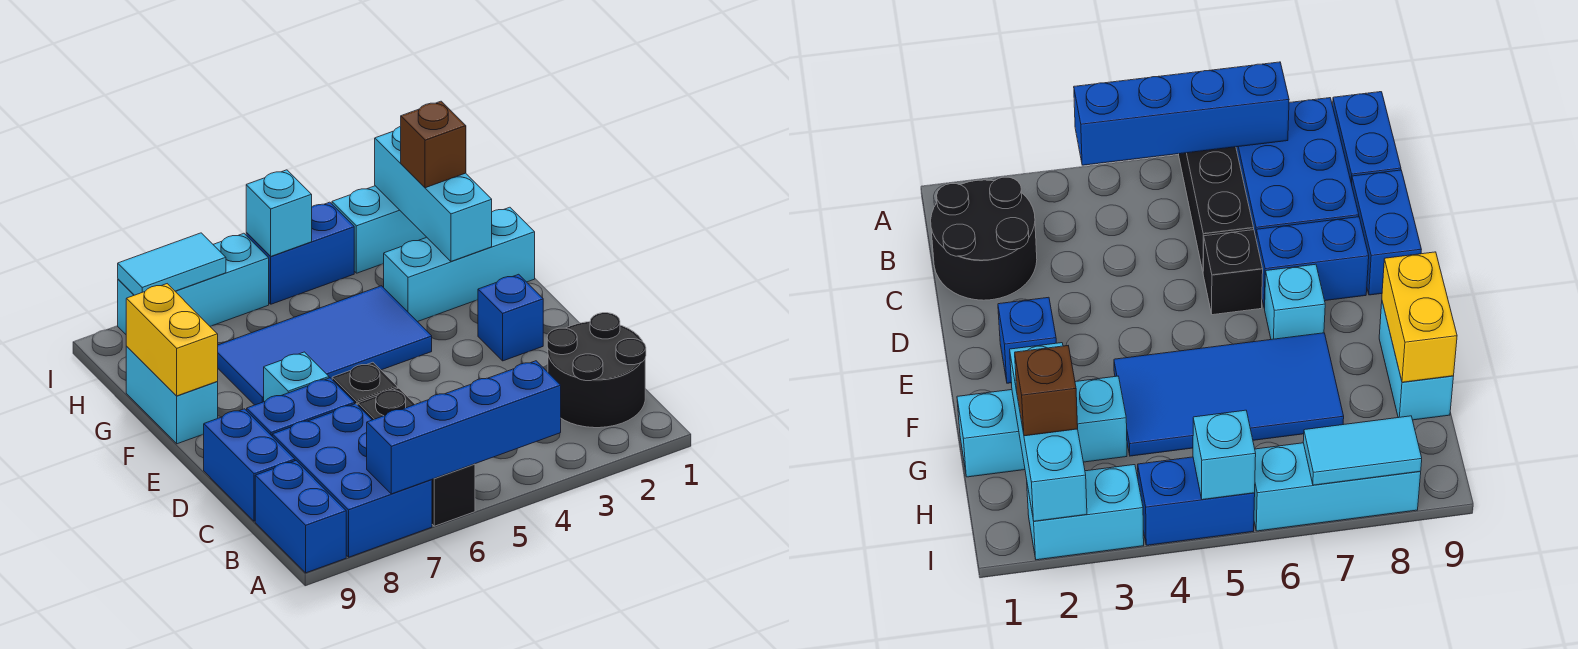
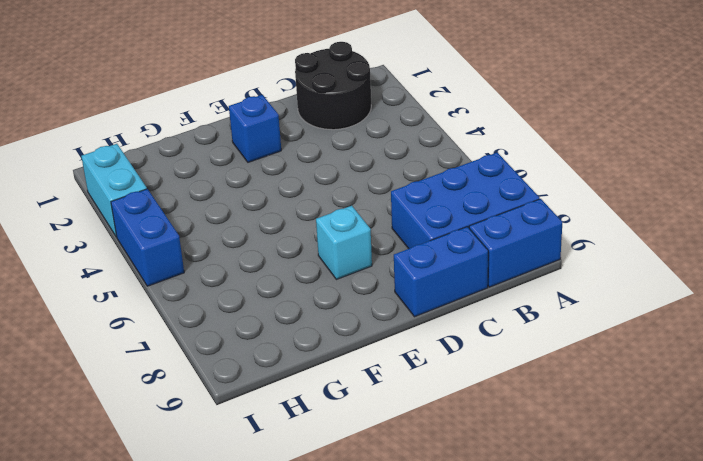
none -> black brick A6:C6 level 1
none -> black brick D6 level 1
none -> blue brick D7:D8 level 1

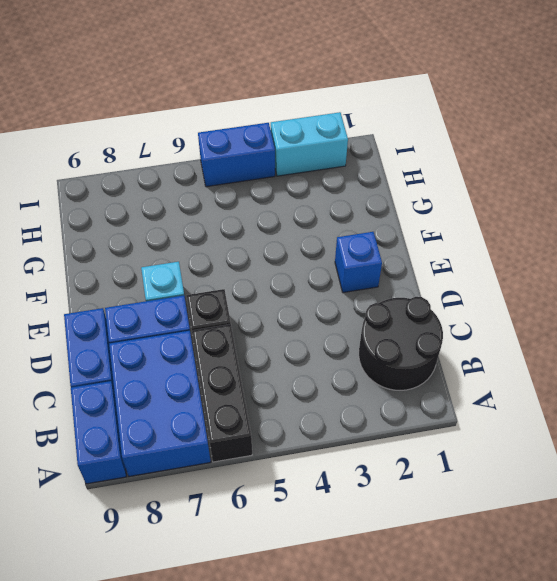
none -> blue tile F4:G7 level 1
none -> cyan brick F9:G9 level 1
none -> cyan brick G1:G3 level 1

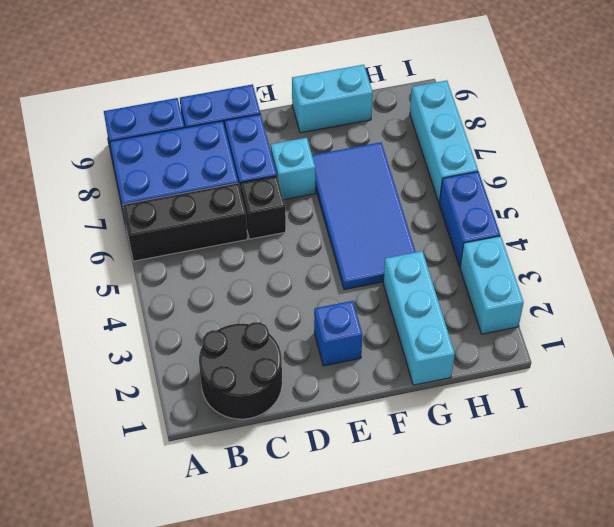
none -> blue brick A4:A7 level 2
none -> yellow brick F9:G9 level 2
none -> cyan brick G2:I2 level 2

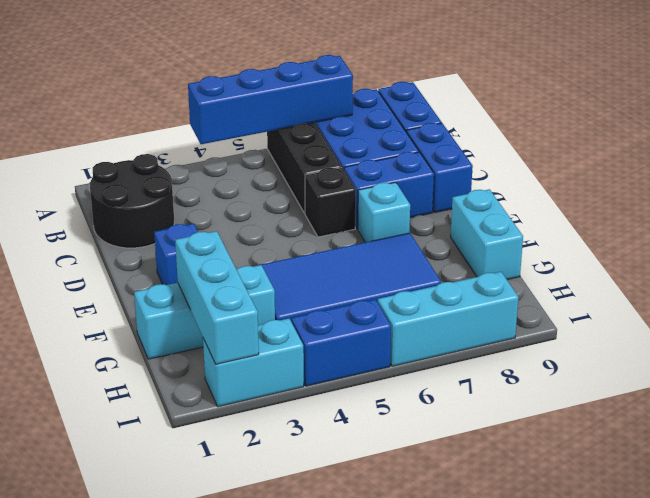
none -> yellow brick F9:G9 level 2
none -> cyan brick I5 level 2
none -> cyan tile I7:I8 level 2

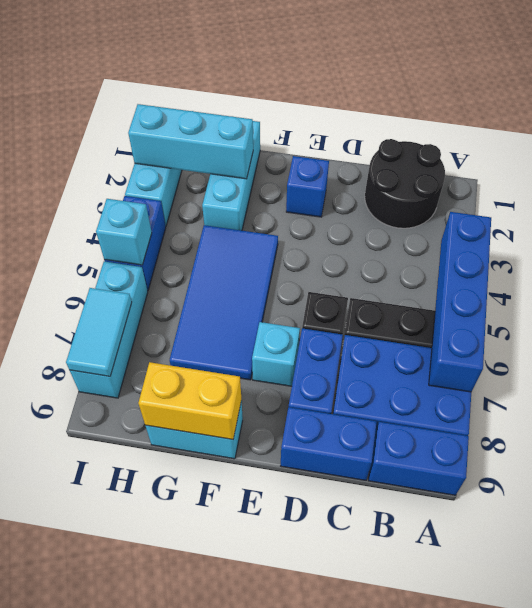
none -> brown brick H2 level 3

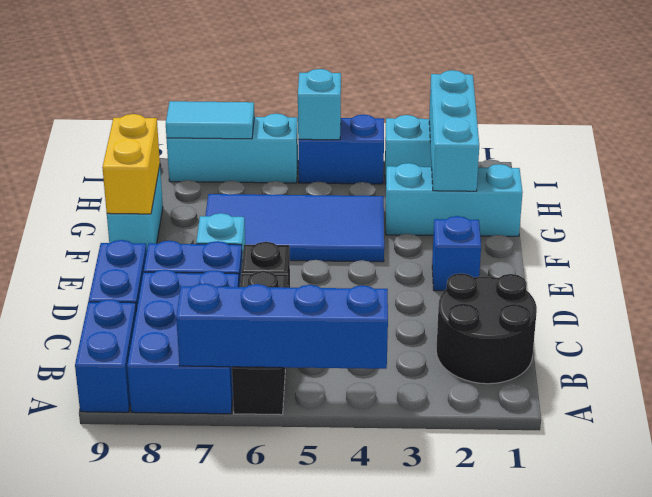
none -> brown brick H2 level 3

